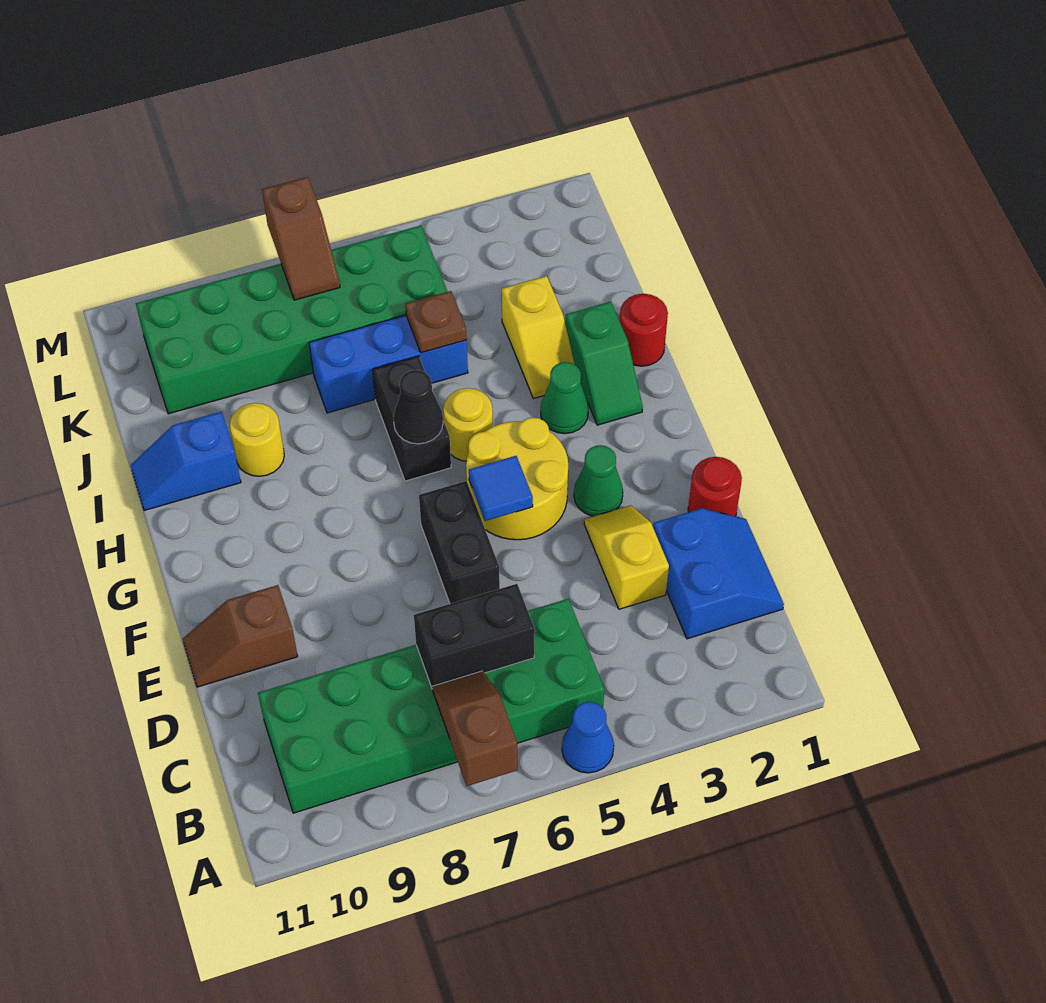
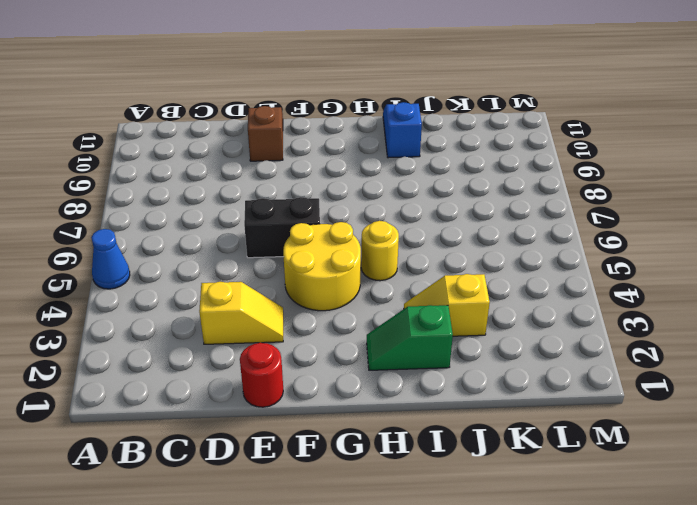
none -> green brick B5:C10 level 1
none -> blue slope C1:D2 level 1 top 2
none -> green cone F3 level 1

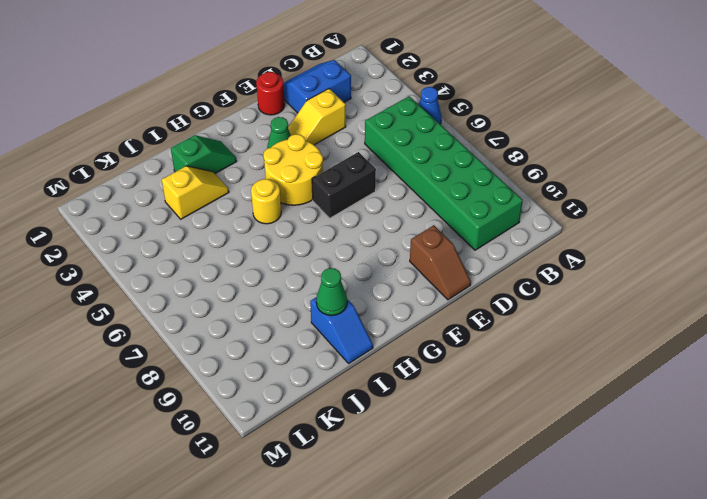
green cone I10 level 2 -> green cone H3 level 1
none -> black brick H6:I6 level 1
none -> red round brick I1 level 1
none -> yellow round brick I9 level 1

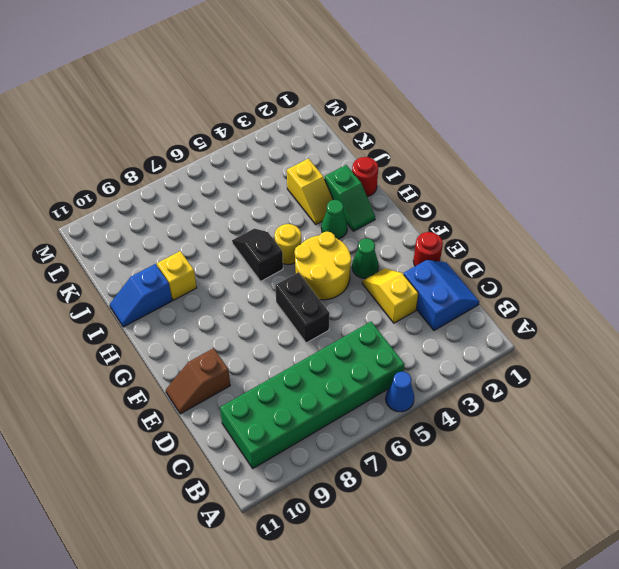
black slope H6:I6 level 1 top H -> black brick H6:I6 level 1
yellow brick I9 level 1 -> yellow round brick I9 level 1
none -> blue brick J5:J7 level 1
none -> green brick K5:L10 level 1
none -> brown slope A7:B7 level 2 top A

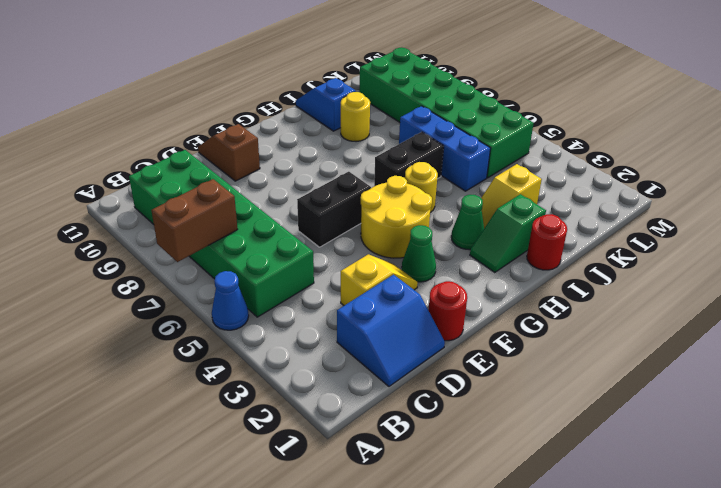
brown brick A7:B7 level 2 -> brown slope A7:B7 level 2 top A
none -> black brick C6:C7 level 2
none -> blue tile F5 level 2
none -> black cone H6 level 2

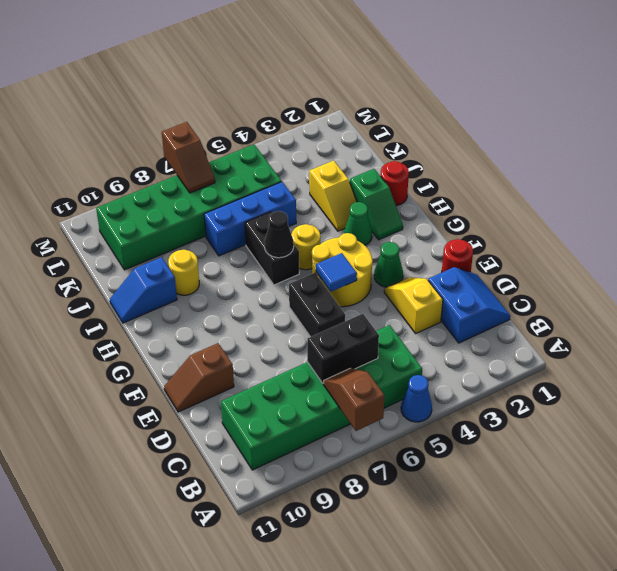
none -> brown plate J5 level 2

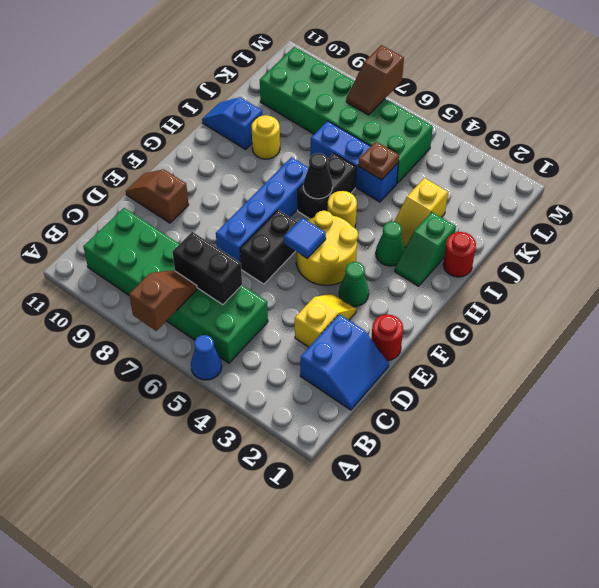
blue brick E7:H7 level 1 -> none

